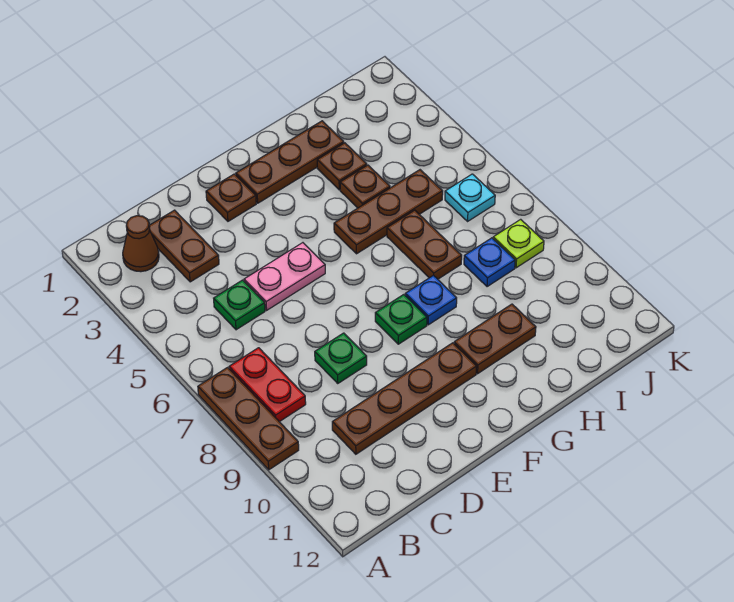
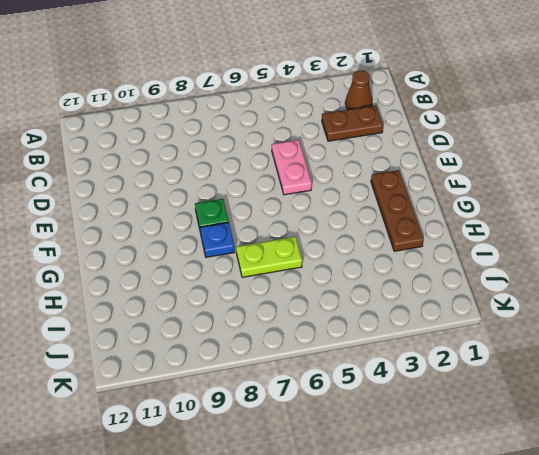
lime plate H6:H7 level 1 -> brown plate H6:H7 level 1
none -> brown plate A7:A9 level 1
none -> red plate B7:B8 level 1
none -> green plate C5 level 1

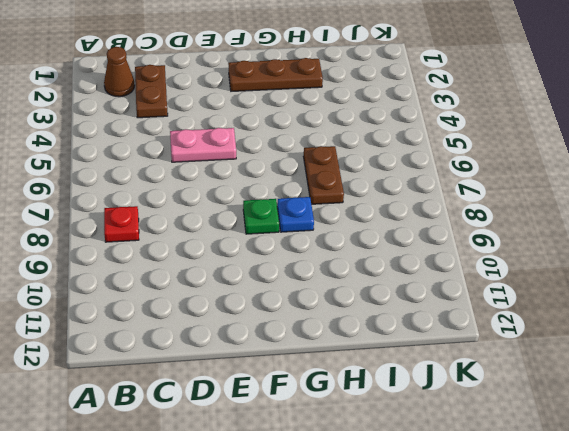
red plate B8 level 1 -> red plate B7:B8 level 1
none -> brown plate A7:A9 level 1
none -> green plate C5 level 1
none -> brown plate C10:F10 level 1

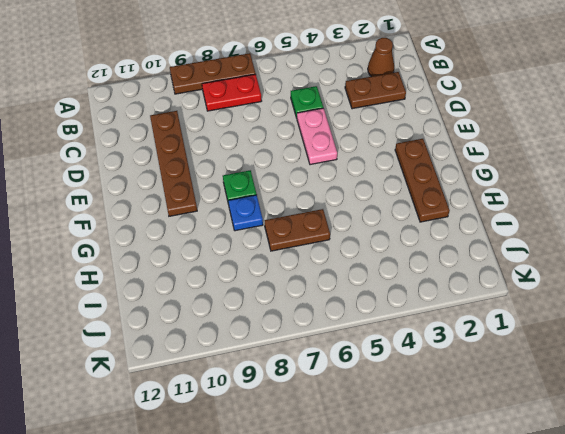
none -> green plate D8 level 1
none -> brown plate E2 level 1
none -> brown plate G5:I5 level 1

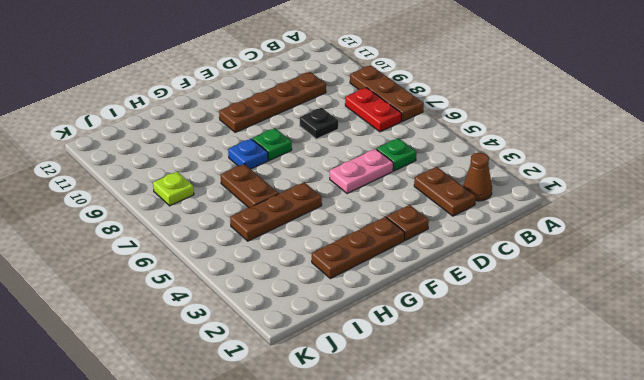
black plate D8 level 1 -> green plate D8 level 1
none -> brown plate G10:H10 level 1
none -> brown plate H3 level 1
none -> brown plate H4 level 1

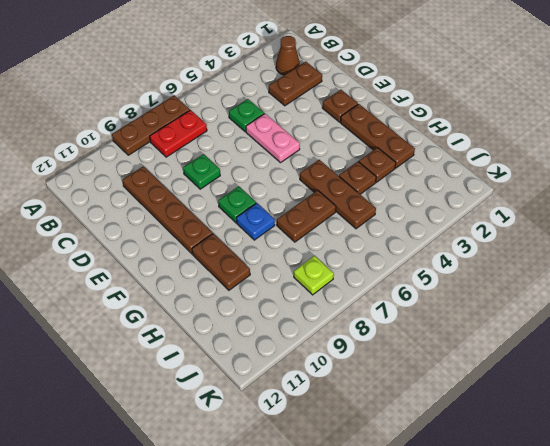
none -> blue plate I8 level 1
none -> cyan plate J6 level 1

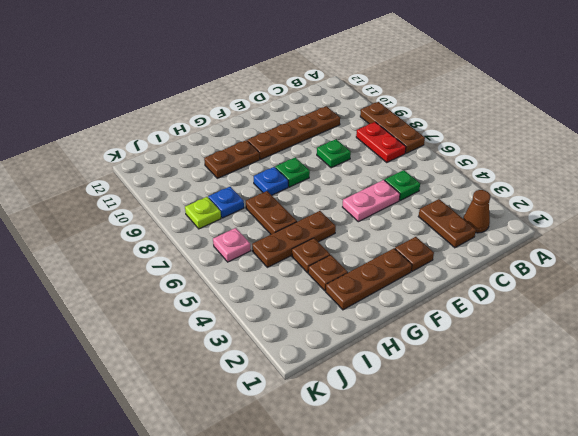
pink plate J6 level 1 -> cyan plate J6 level 1

